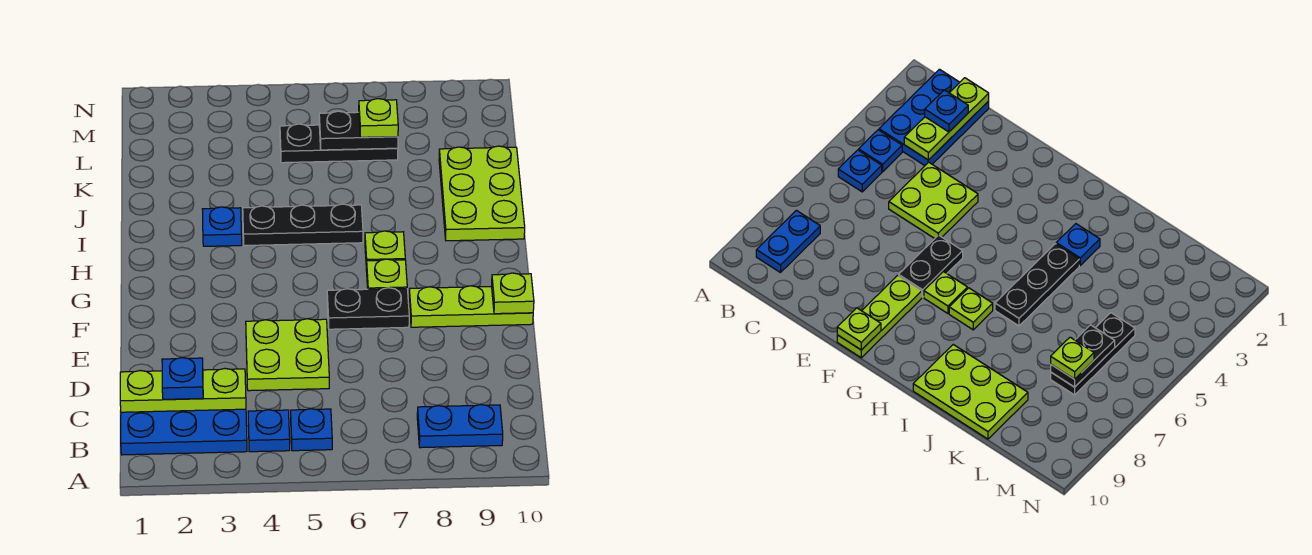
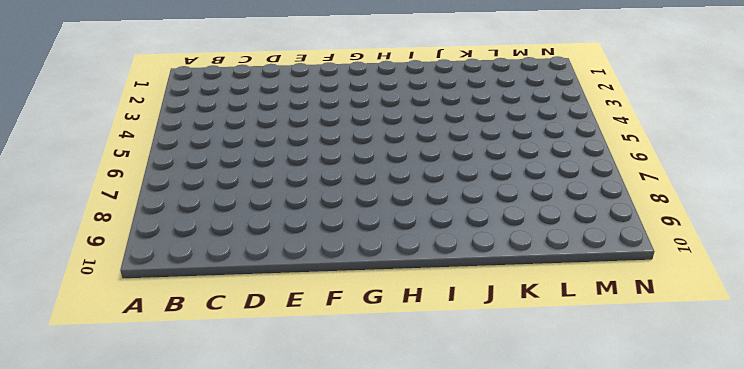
none -> blue plate B1:C3 level 1
none -> blue plate B4 level 1
none -> blue plate B5 level 1

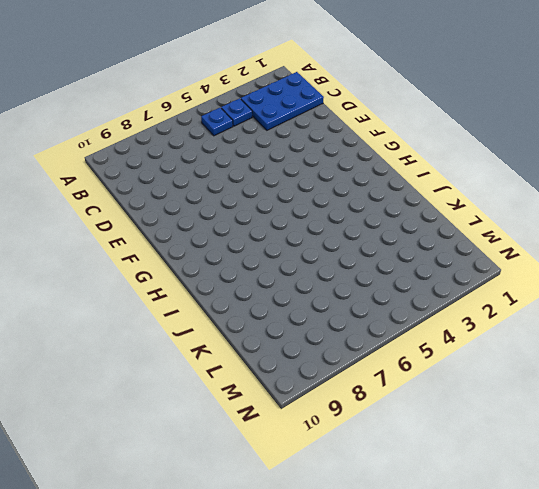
none -> blue plate B8:B9 level 1
none -> lime plate D4:E5 level 1
none -> black plate F6:F7 level 1

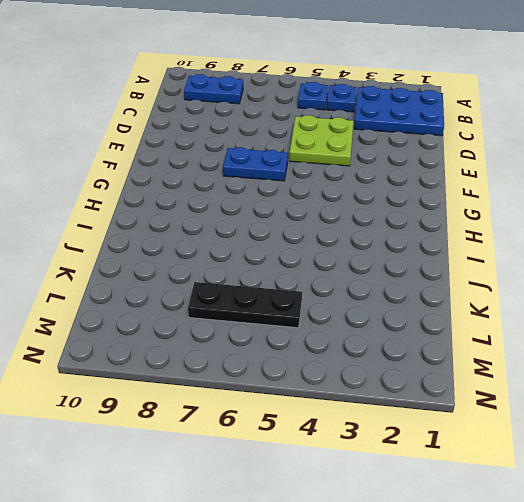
blue plate F6:F7 level 1 -> black plate F6:F7 level 1
none -> lime plate F8:F10 level 1
none -> lime plate G7 level 1
none -> lime plate H7 level 1

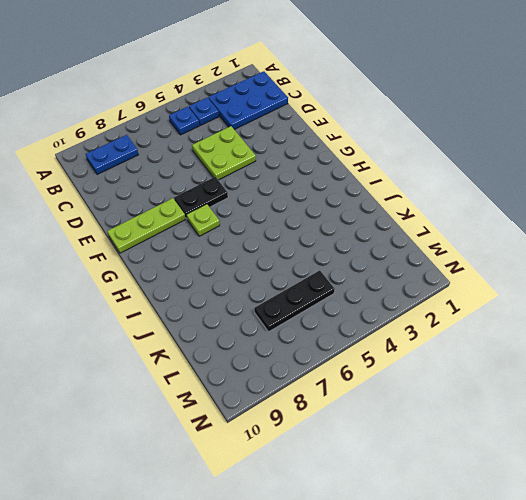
none -> lime plate H7 level 1
none -> blue plate I3 level 1
none -> black plate I4:I6 level 1

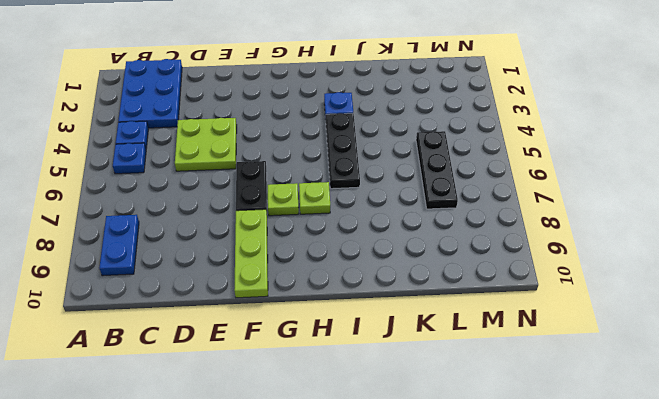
none -> lime plate I9:K10 level 1
none -> lime plate C1:C3 level 2
none -> lime plate F10 level 2

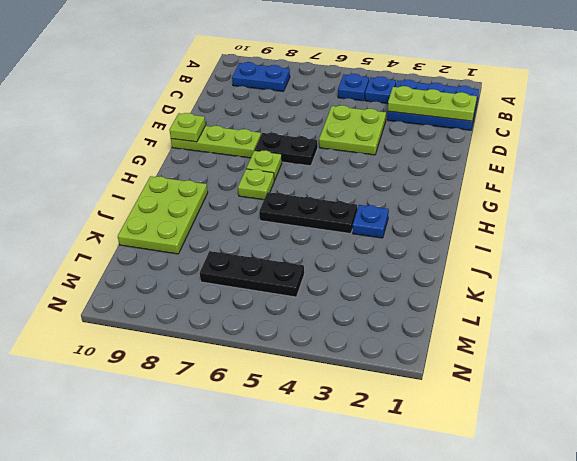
none -> black plate L6:L7 level 2
none -> blue plate C2 level 3
none -> lime plate L7 level 3

